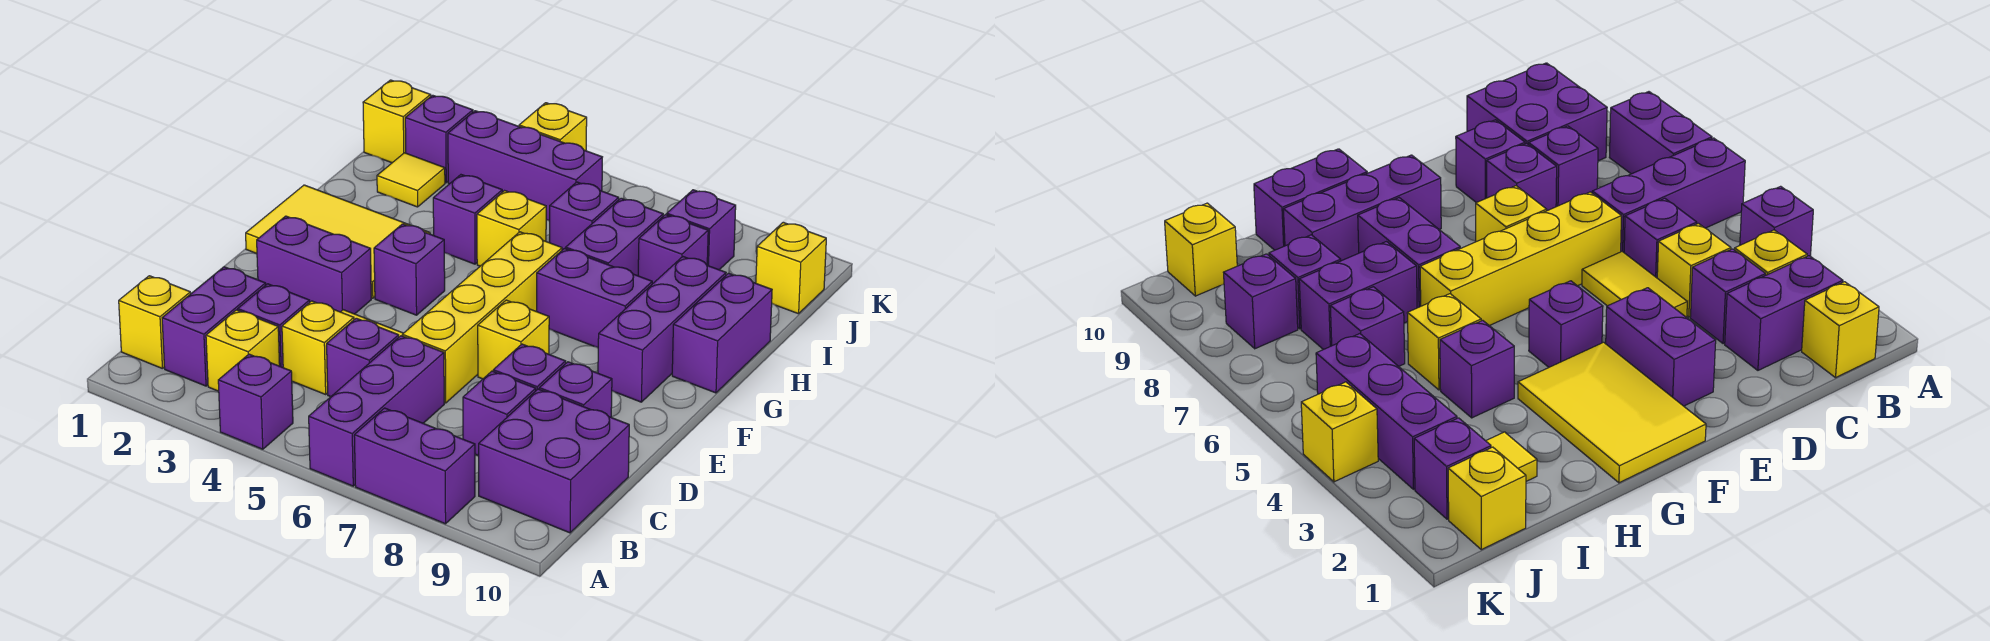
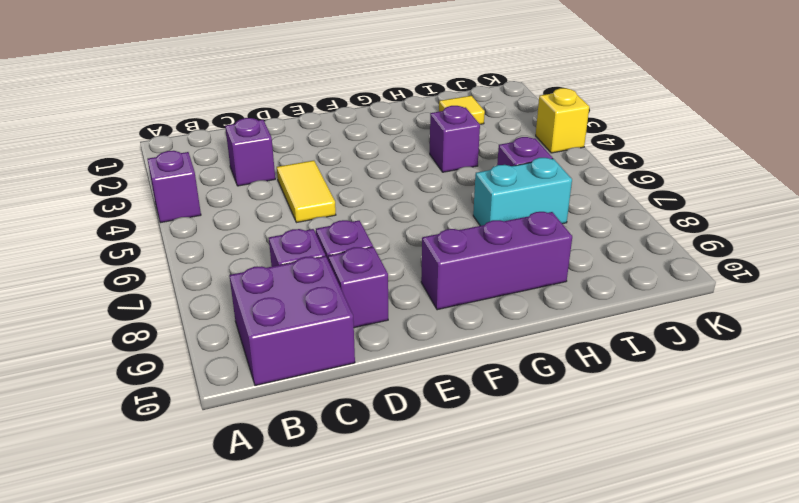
cyan brick H7:I7 level 1 -> purple brick H7:I7 level 1
none -> purple brick A6:C6 level 1
none -> purple brick A7:A8 level 1
none -> yellow brick B1 level 1
none -> purple brick B2:C2 level 1

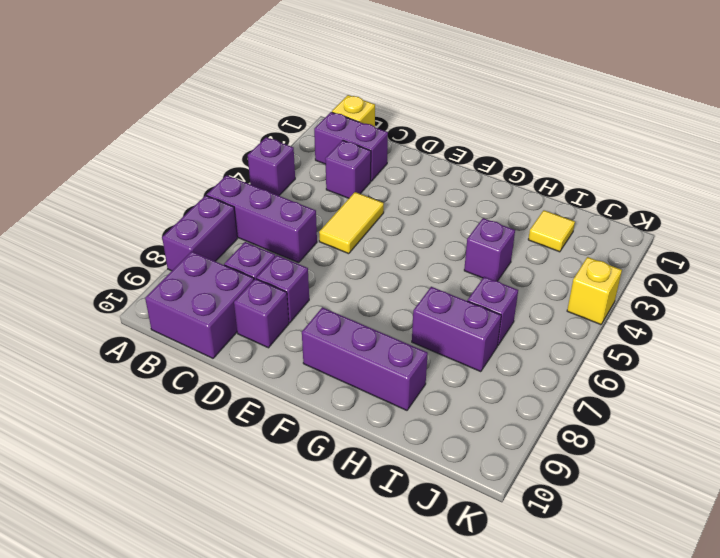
none -> yellow brick B3 level 1
none -> yellow brick C4 level 1
none -> purple brick C5 level 1
none -> yellow brick D6:G6 level 1

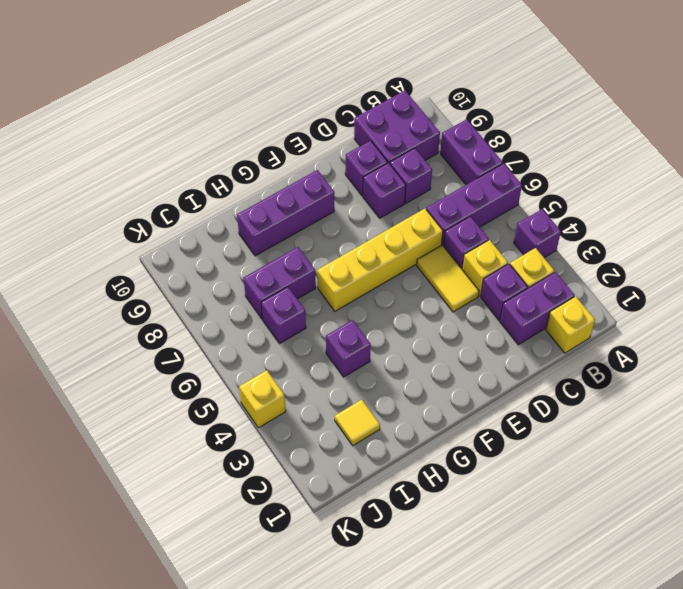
none -> purple brick E2:E3 level 1
none -> yellow brick E7 level 1
none -> yellow tile F1:G3 level 1
none -> purple brick F4 level 1

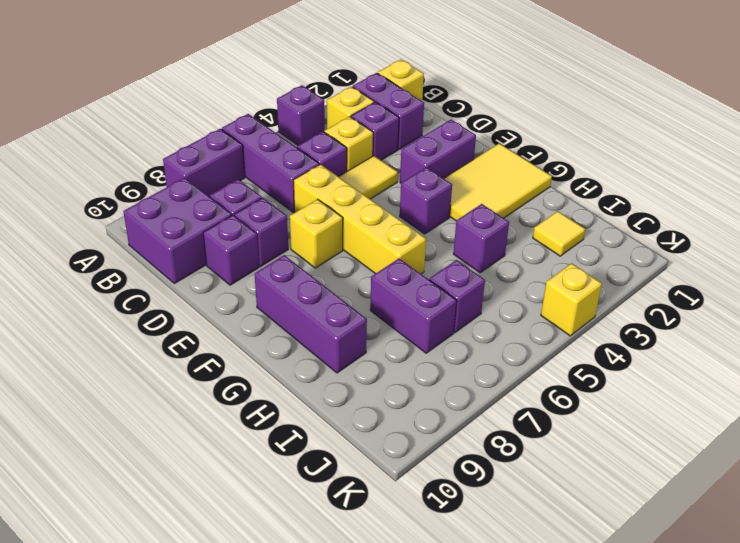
none -> purple brick G7:G8 level 1
none -> purple brick G10:H10 level 1
none -> yellow brick H5 level 1
none -> purple brick I8 level 1

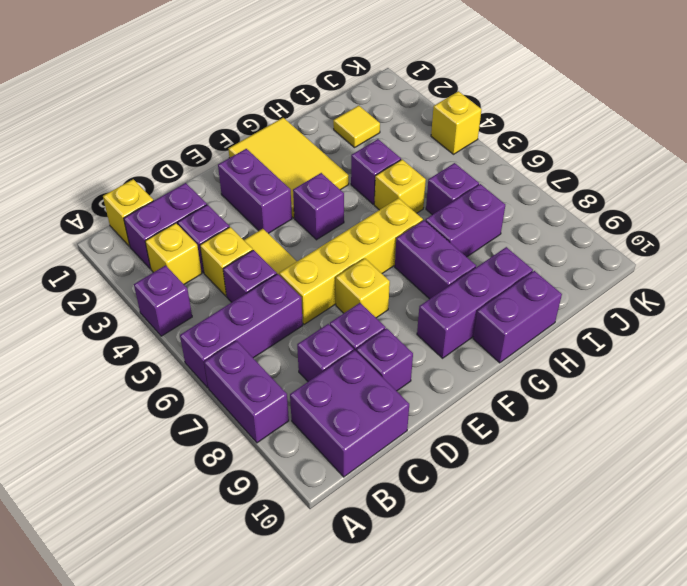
none -> purple brick I8 level 1
none -> yellow brick J1 level 1
none -> purple brick J2 level 1
none -> purple brick J3:J5 level 1

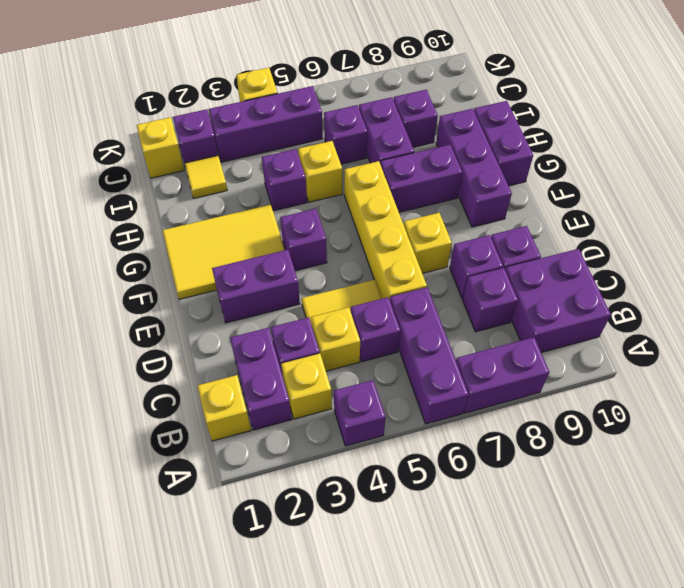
none -> purple brick J8 level 1
none -> yellow brick J10 level 1

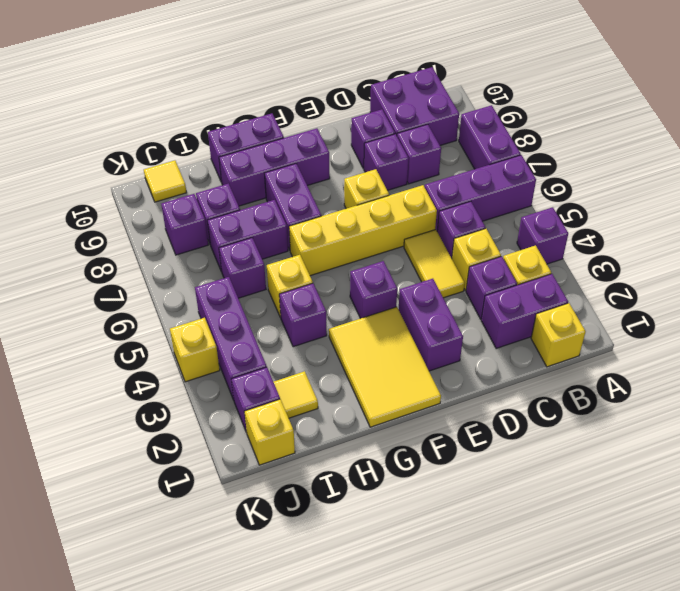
yellow tile J10 level 1 -> yellow brick J10 level 1

